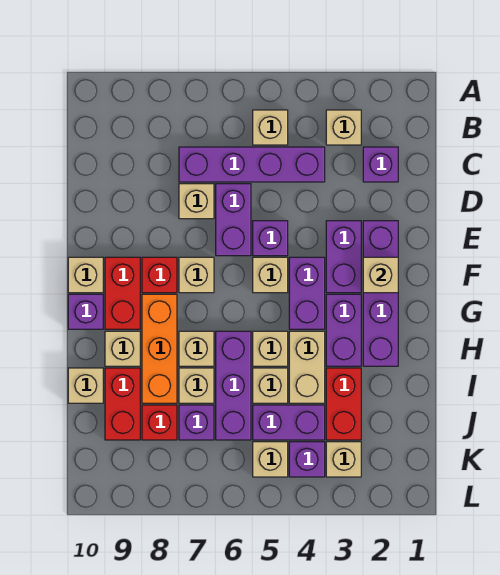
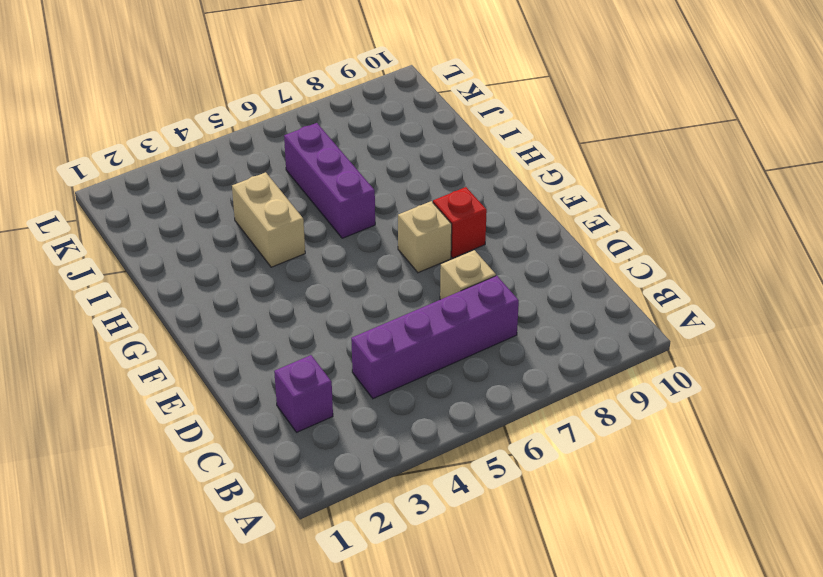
none -> tan brick B3 level 1
none -> tan brick B5 level 1
none -> purple brick D6:E6 level 1
none -> purple brick E2:H2 level 1

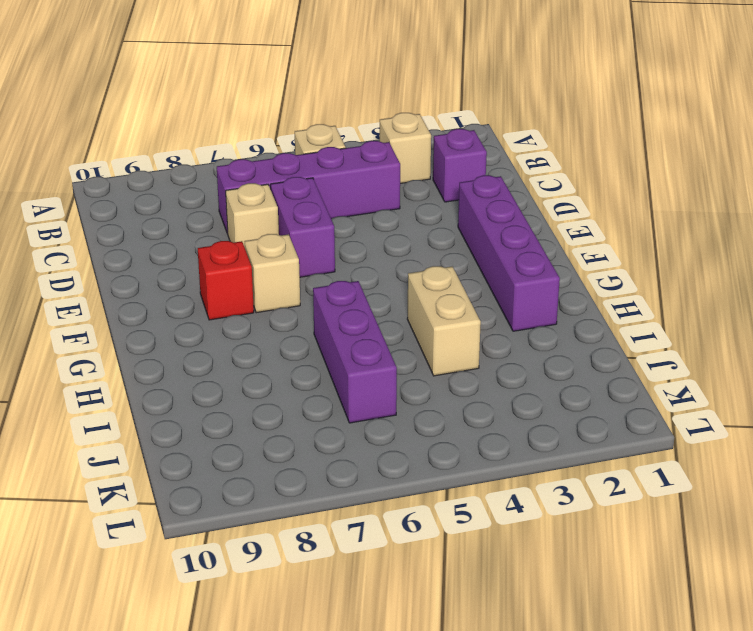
none -> purple brick E3:F3 level 1
none -> purple brick E5 level 1
none -> purple brick F4:G4 level 1
none -> tan brick F5 level 1

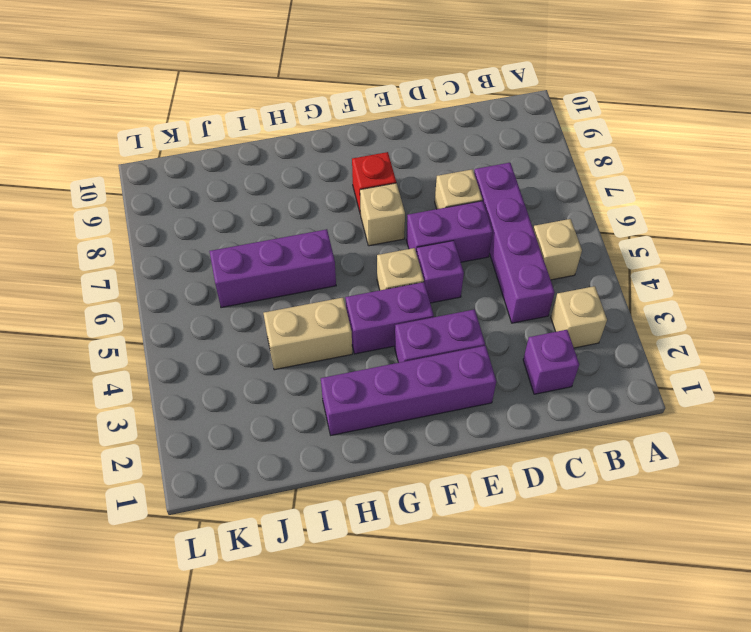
none -> red brick F9:G9 level 1
none -> tan brick F10 level 1
none -> purple brick G3:H3 level 1
none -> orange brick G8:I8 level 1

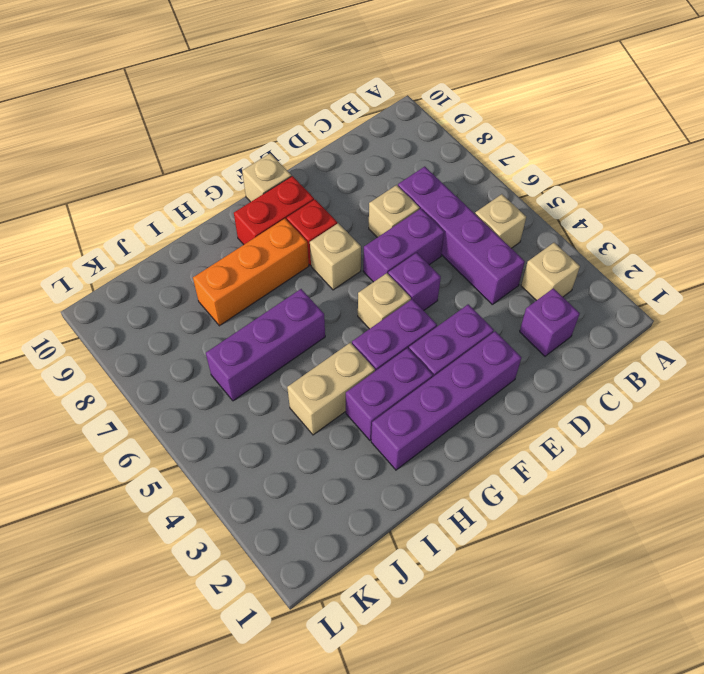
none -> purple brick G10 level 1
none -> tan brick H5 level 1
none -> tan brick H7 level 1
none -> tan brick H9 level 1

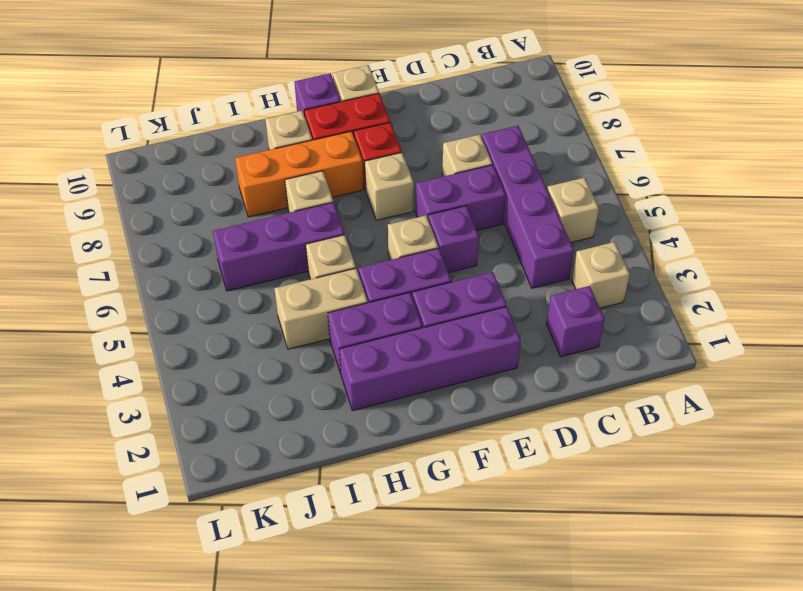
none -> red brick I3:J3 level 1
none -> tan brick I5 level 1
none -> tan brick I7 level 1
none -> red brick I9:J9 level 1

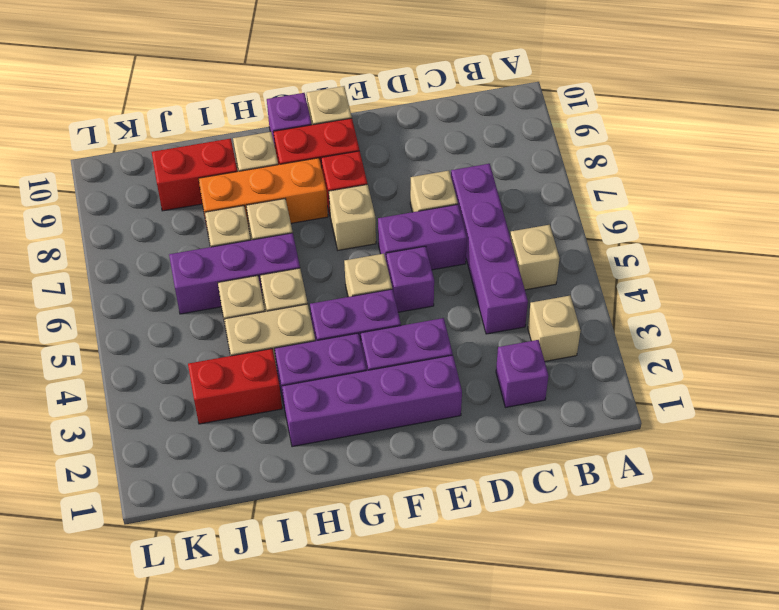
none -> tan brick I10 level 1
none -> purple brick J4:J5 level 1
none -> purple brick J7 level 1
none -> red brick J8 level 1

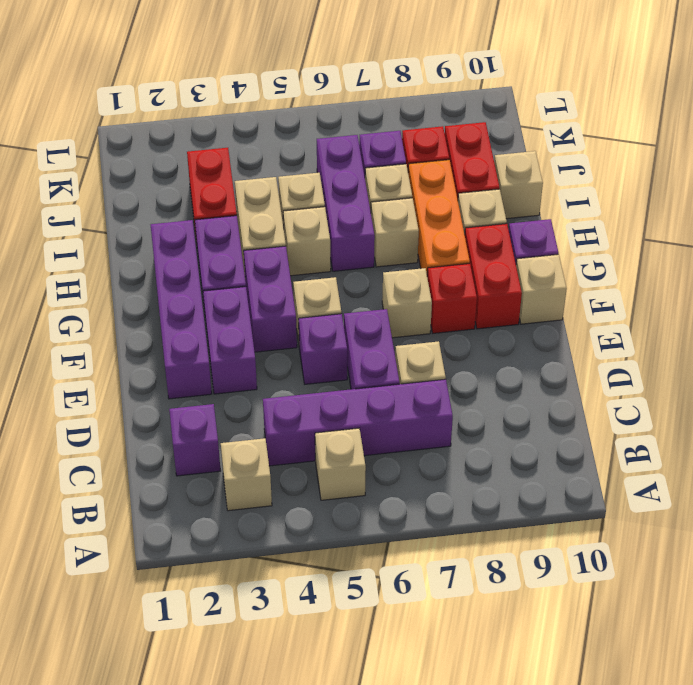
none -> purple brick J4:J5 level 1
none -> tan brick K3 level 1
none -> purple brick K4 level 1
none -> tan brick K5 level 1

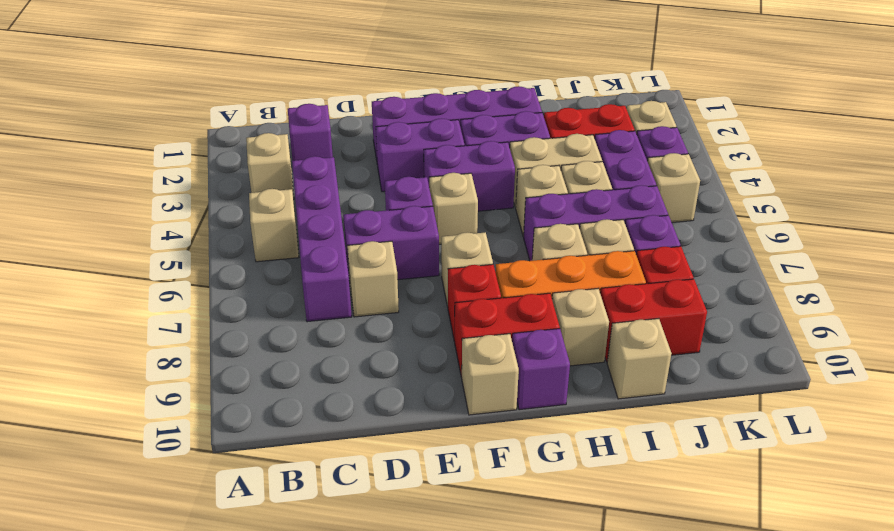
none -> tan brick F2 level 2

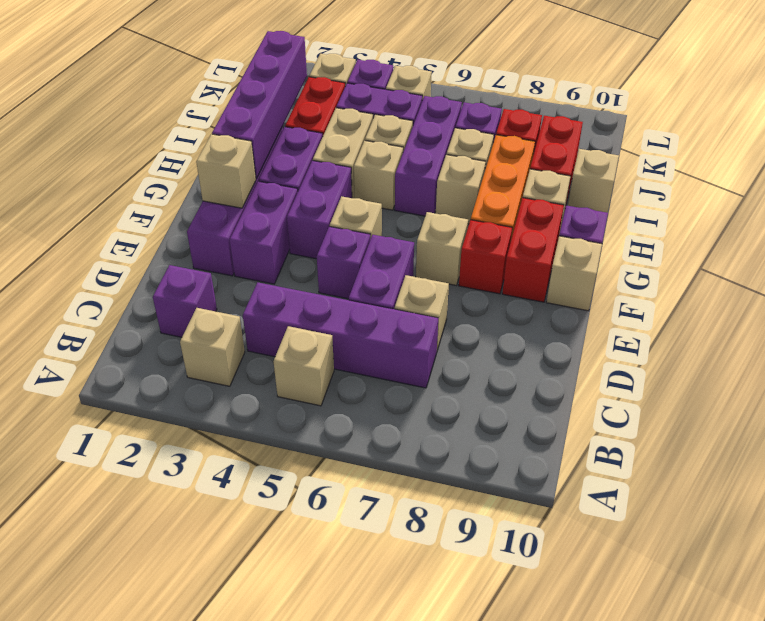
purple brick G2:J2 level 2 -> none

